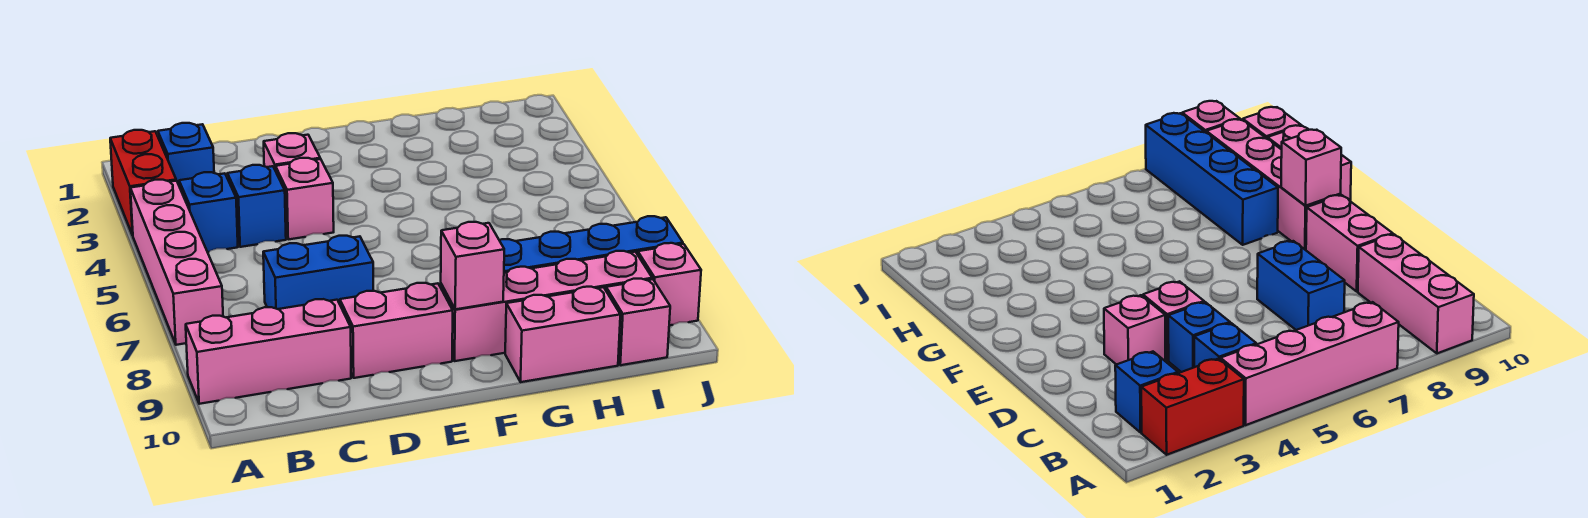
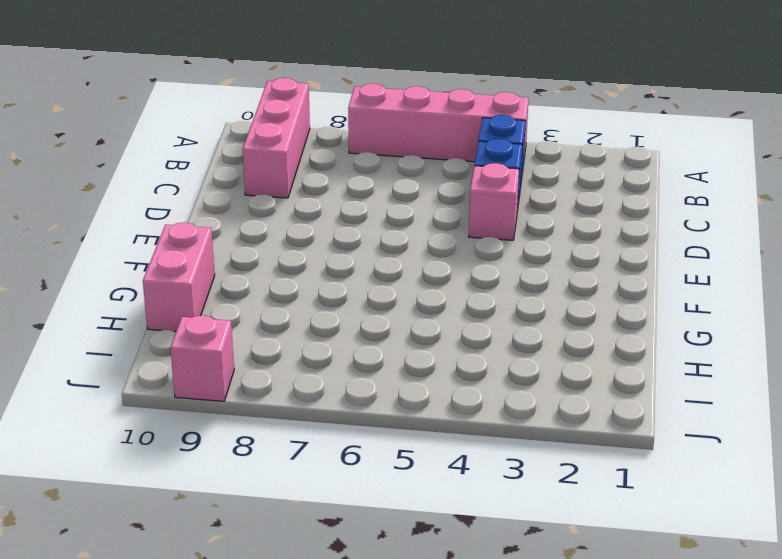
none -> red brick A2:A3 level 1
none -> blue brick B2 level 1
none -> blue brick C7:D7 level 1

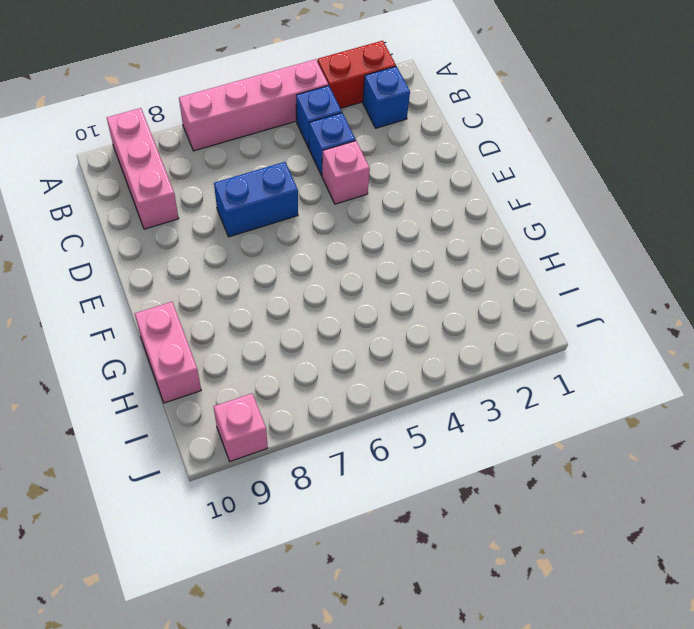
blue brick D6:D7 level 1 -> blue brick C7:D7 level 1
none -> pink brick D3 level 1
none -> pink brick D9:E9 level 1
none -> pink brick F9:I9 level 1

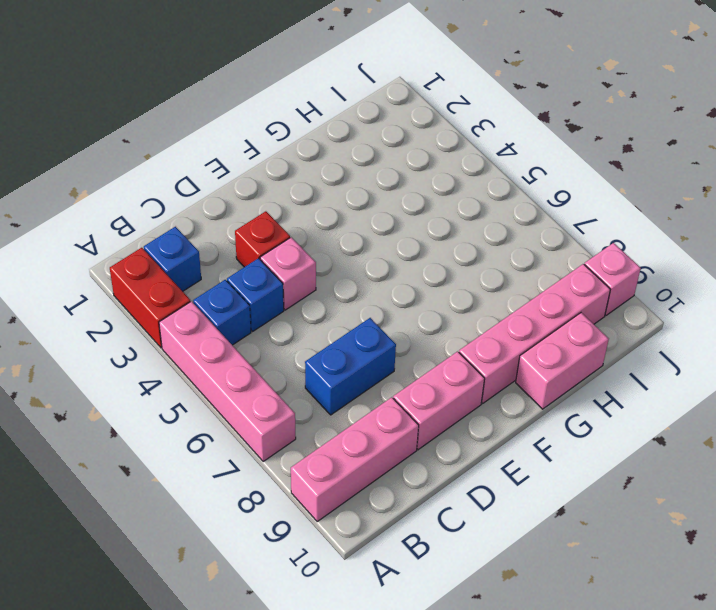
red brick D3 level 1 -> pink brick D3 level 1
none -> blue brick G8:J8 level 1
none -> pink brick I10 level 1
none -> pink brick F9 level 2

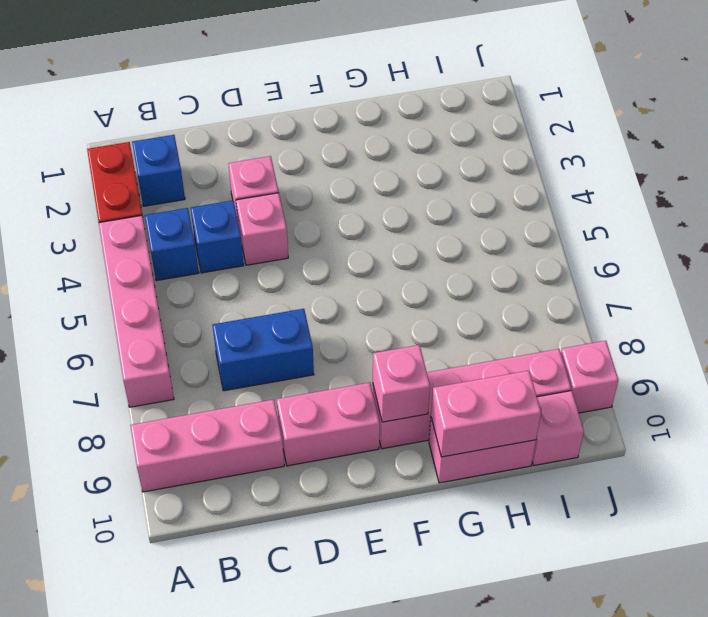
pink brick G10:H10 level 2 -> none
none -> blue brick G8:J8 level 1

